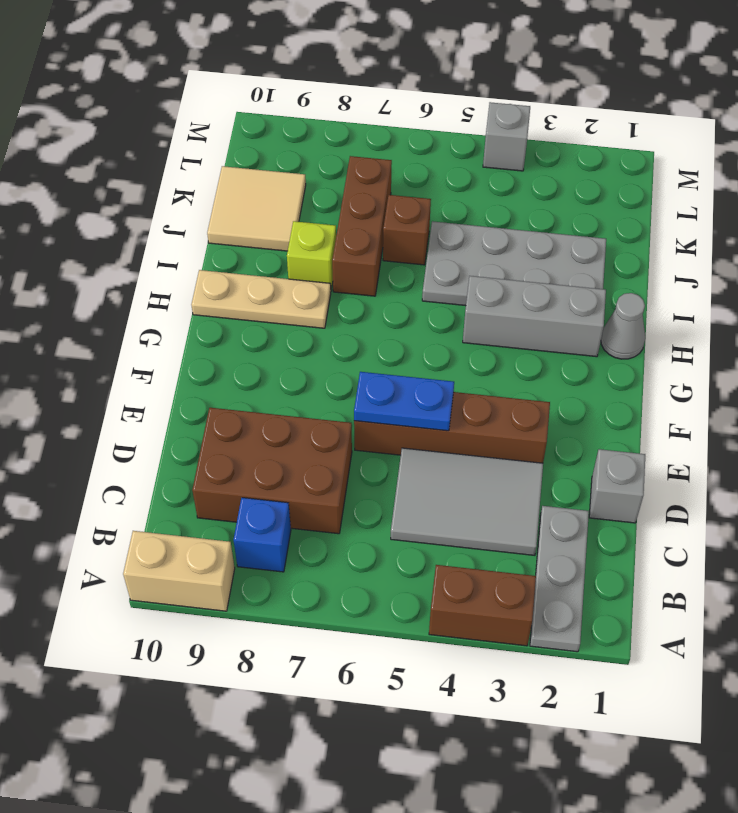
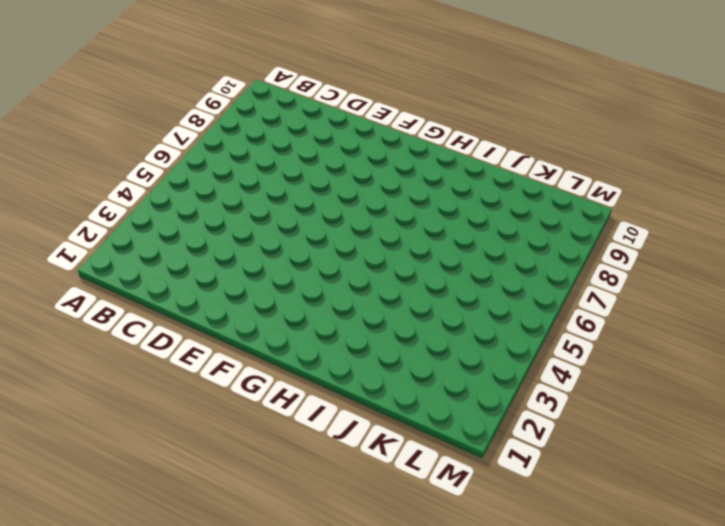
none -> grey plate A2:C2 level 1
none -> brown brick A3:A4 level 1
none -> tan brick A9:A10 level 1

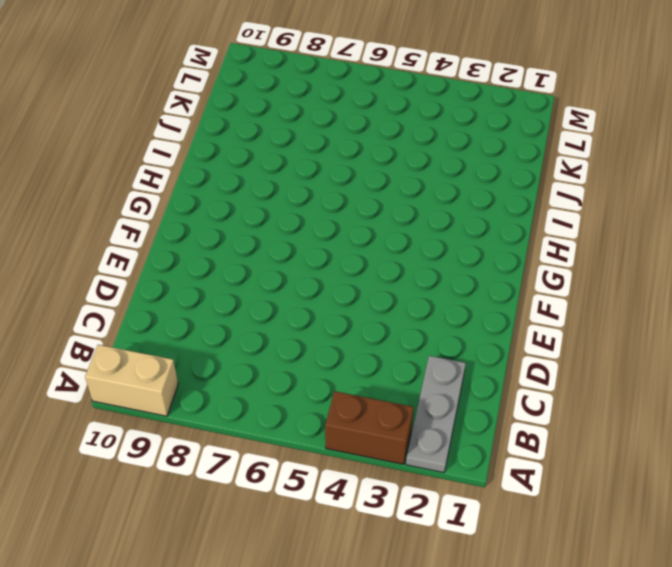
none -> blue brick B8 level 1
none -> grey tile C3:D5 level 1
none -> brown brick C7:D9 level 1

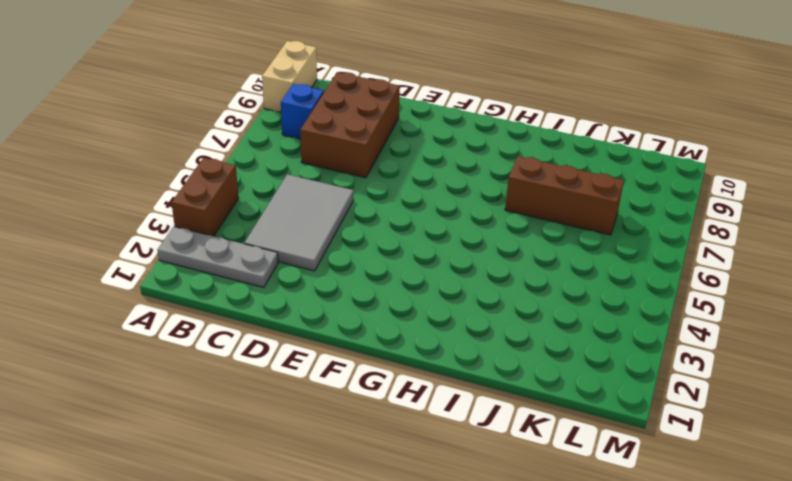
none -> grey brick D1 level 1
none -> brown brick E3:E6 level 1
none -> grey cone H1 level 1

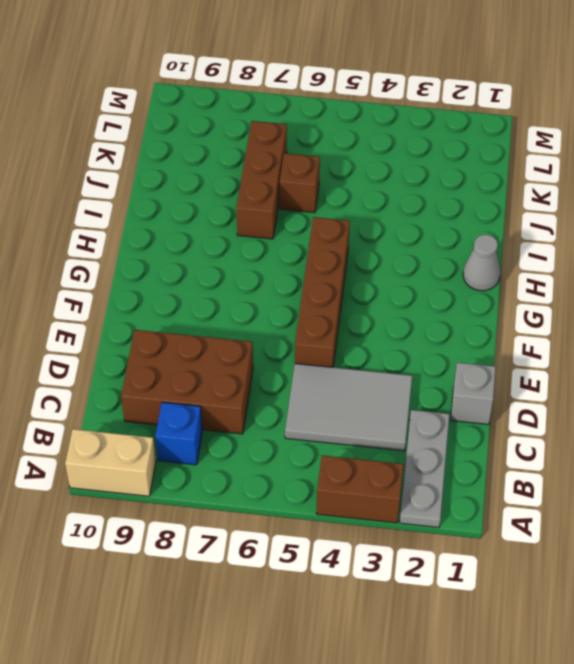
brown brick E5:H5 level 1 -> brown brick E3:E6 level 1
none -> grey brick H2:H4 level 1
none -> tan plate H8:H10 level 1
none -> grey plate I2:J5 level 1

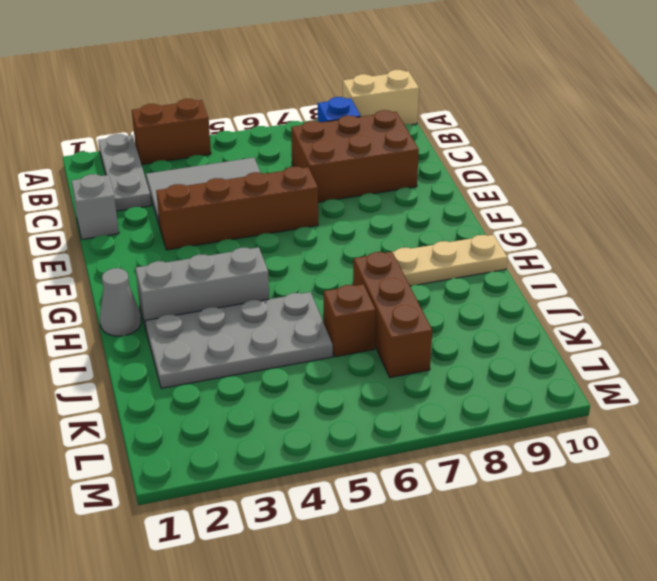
none -> lime brick I8 level 1
none -> tan tile J9:K10 level 1
none -> grey brick M4 level 1

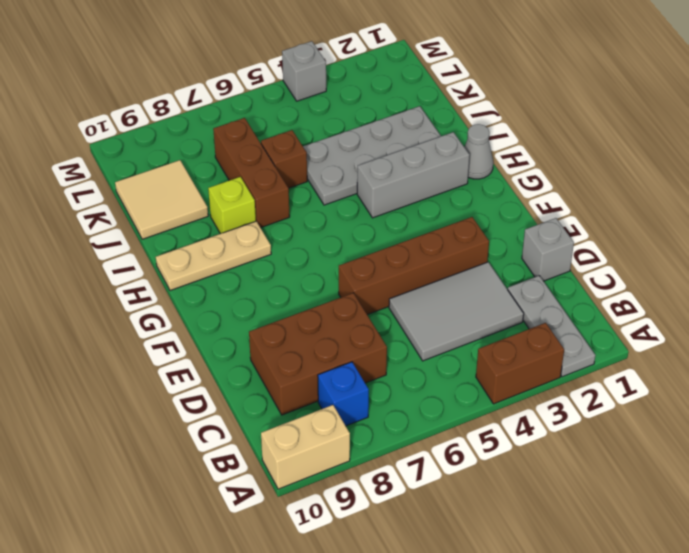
none -> blue plate E5:E6 level 2

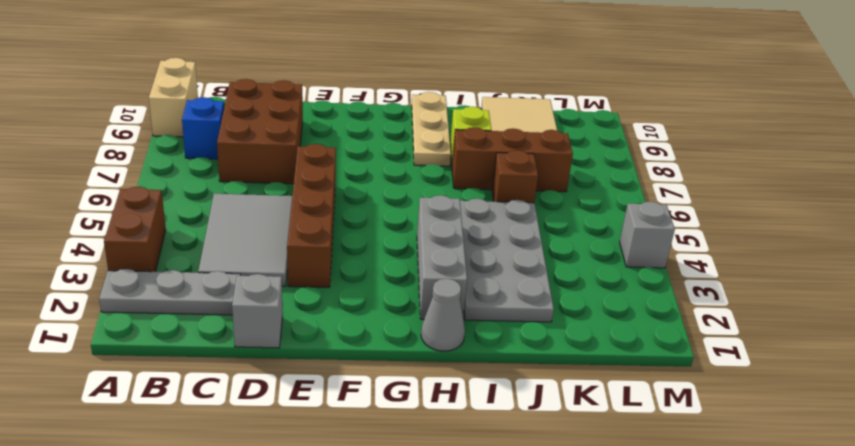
none -> blue plate E5:E6 level 2

